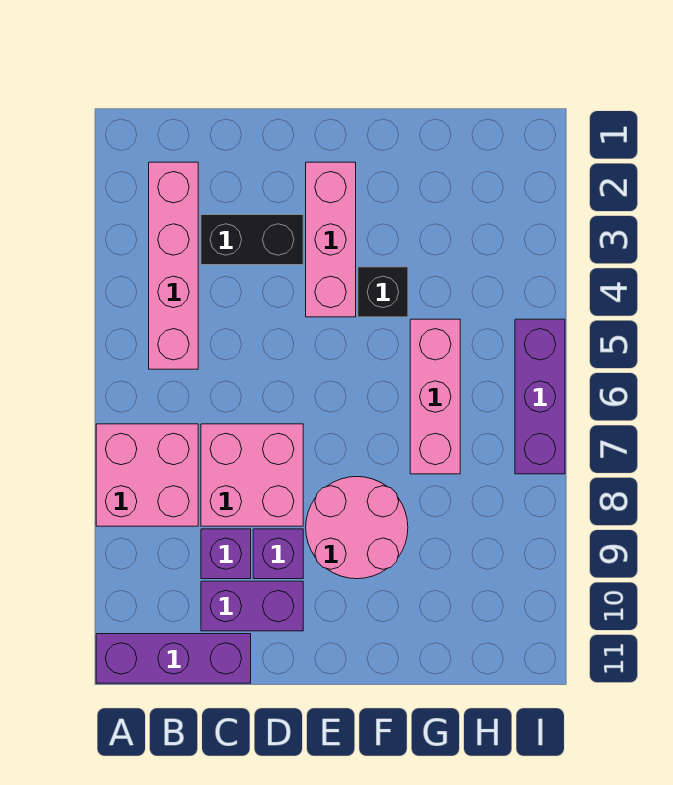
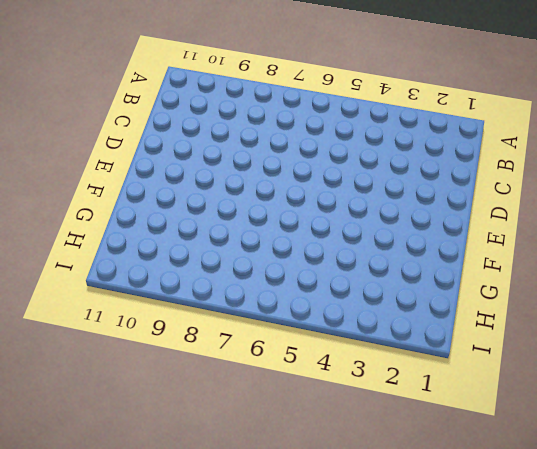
none -> pink brick A7:B8 level 1
none -> purple brick A11:C11 level 1
none -> pink brick B2:B5 level 1

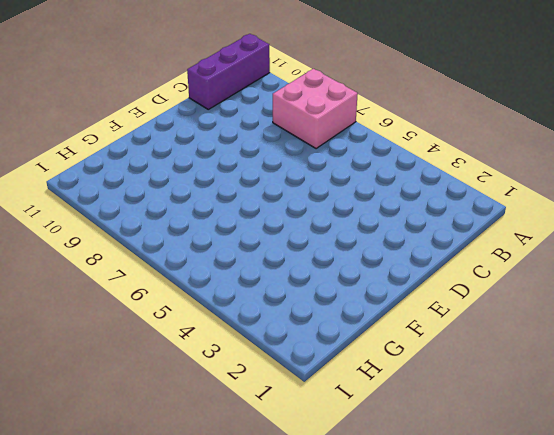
none -> pink brick B2:B5 level 1
none -> black brick C3:D3 level 1
none -> pink brick C7:D8 level 1

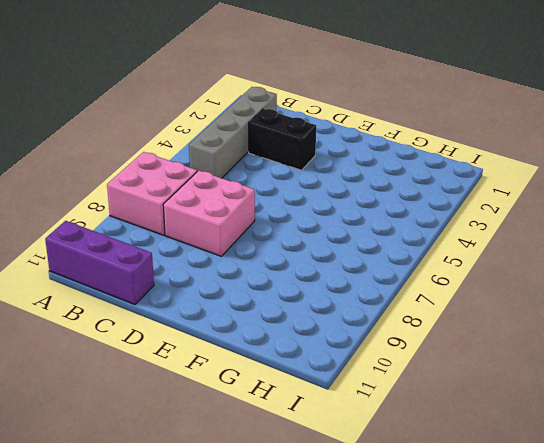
grey brick B2:B5 level 1 -> pink brick B2:B5 level 1
none -> purple brick C9 level 1
none -> purple brick C10:D10 level 1
none -> purple brick D9 level 1

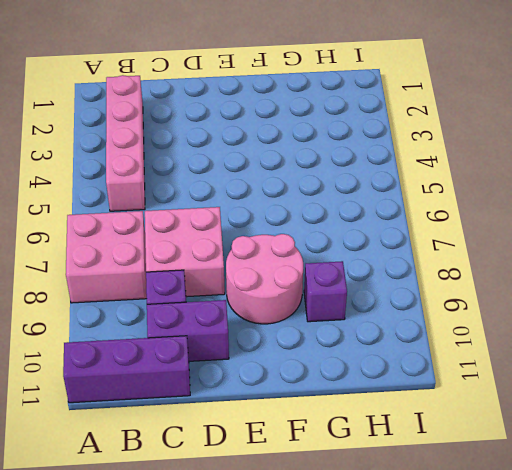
purple brick G9 level 1 -> purple brick D9 level 1
none -> black brick C3:D3 level 1
none -> pink brick E2:E4 level 1
none -> black brick F4 level 1

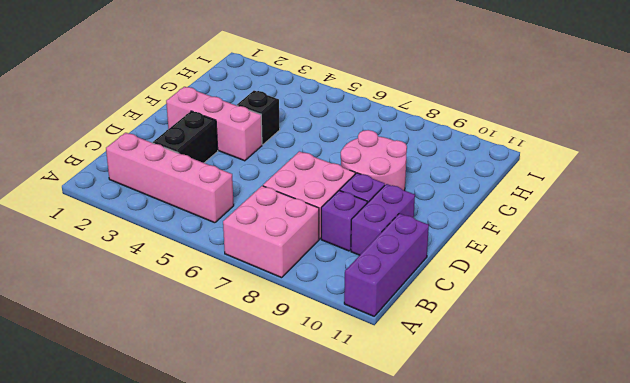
none -> pink brick G5:G7 level 1
none -> purple brick I5:I7 level 1

